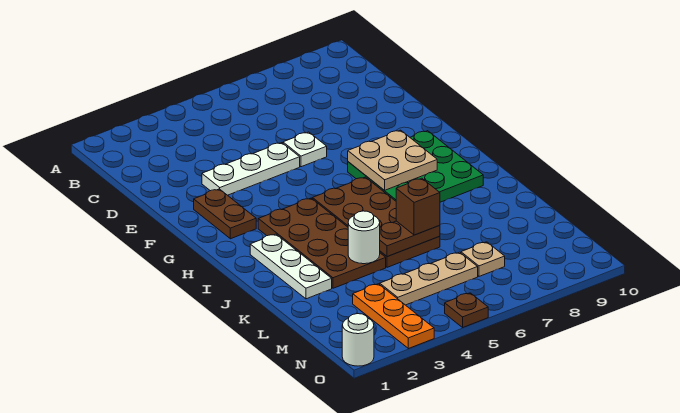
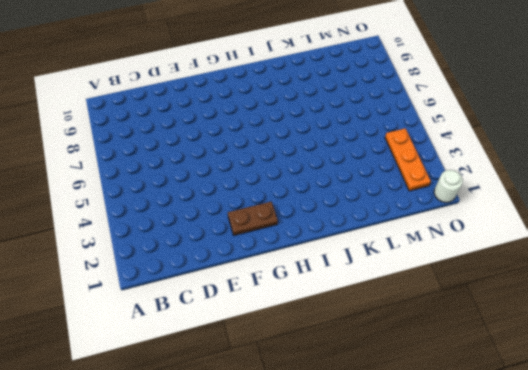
orange plate N2:N4 level 1 -> orange plate M3:O3 level 1
none -> white plate E3:E5 level 1
none -> white plate E6 level 1
none -> green plate G7:I9 level 1

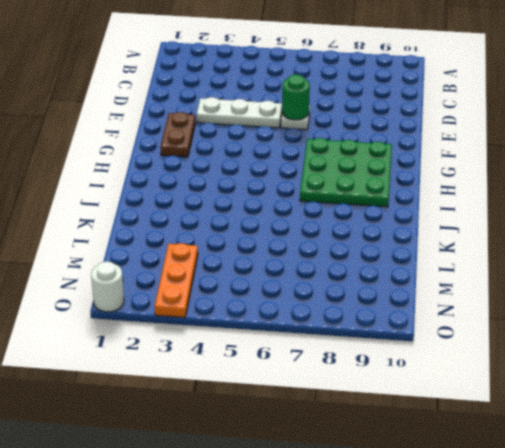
green round brick E6 level 2 -> none
none -> brown plate H3:K4 level 1
none -> brown plate H5:K6 level 1
none -> white plate I2:K2 level 1

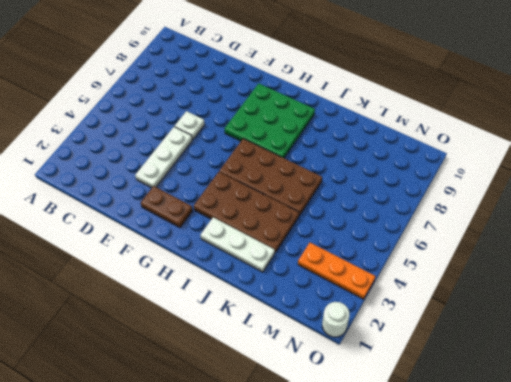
none -> tan plate M4:M6 level 1
none -> tan plate M7 level 1
none -> brown plate O5 level 1

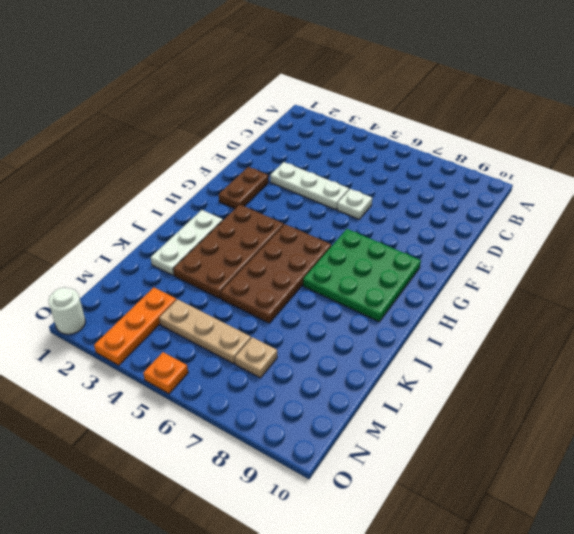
orange plate O5 level 1 -> brown plate O5 level 1
none -> tan plate G7:H8 level 2
none -> white round brick K4 level 2
none -> brown plate K5:K6 level 2

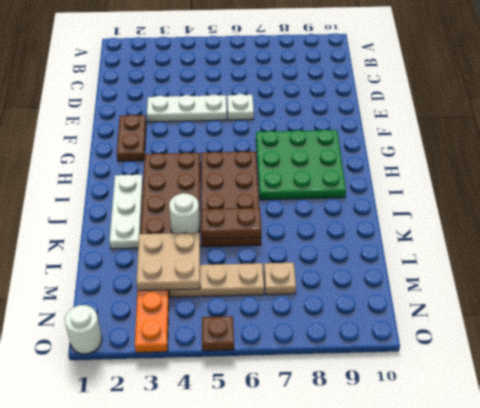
tan plate L3:M4 level 2 -> tan plate G7:H8 level 2
none -> brown brick K6 level 3

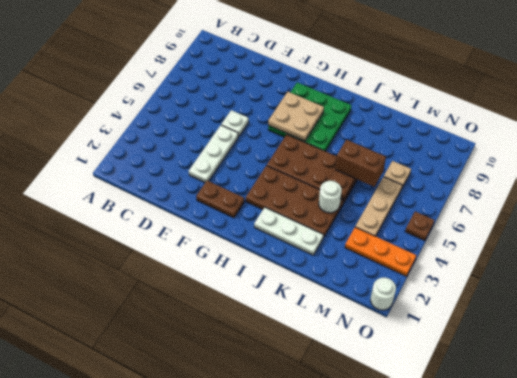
brown brick K6:L6 level 3 -> brown brick K6 level 3

